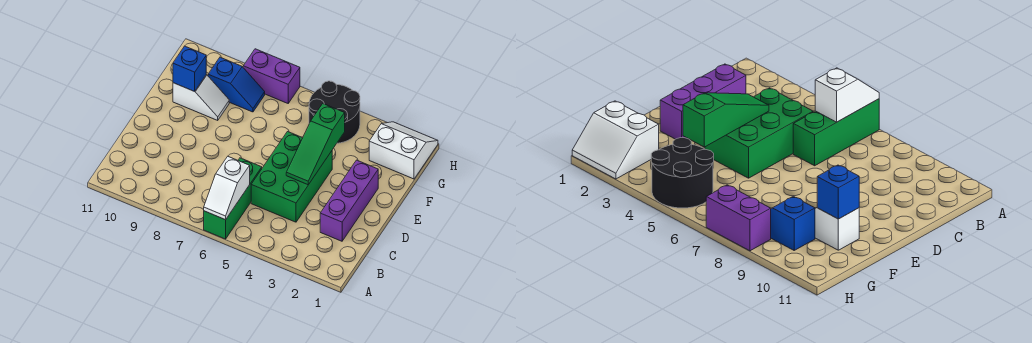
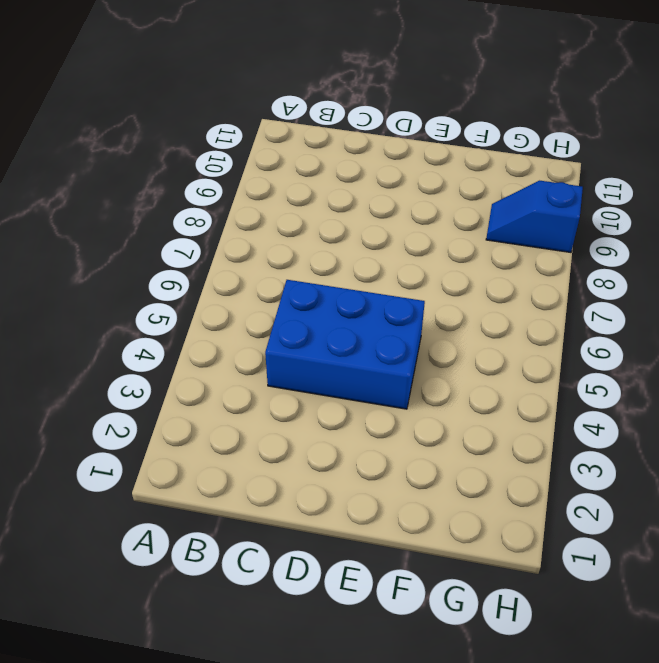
blue brick C4:E5 level 1 -> green brick C4:E5 level 1
blue slope G9:H9 level 1 top H -> blue slope G8:G9 level 1 top 9
none -> green brick A6:C6 level 1
none -> purple brick C2:E2 level 1

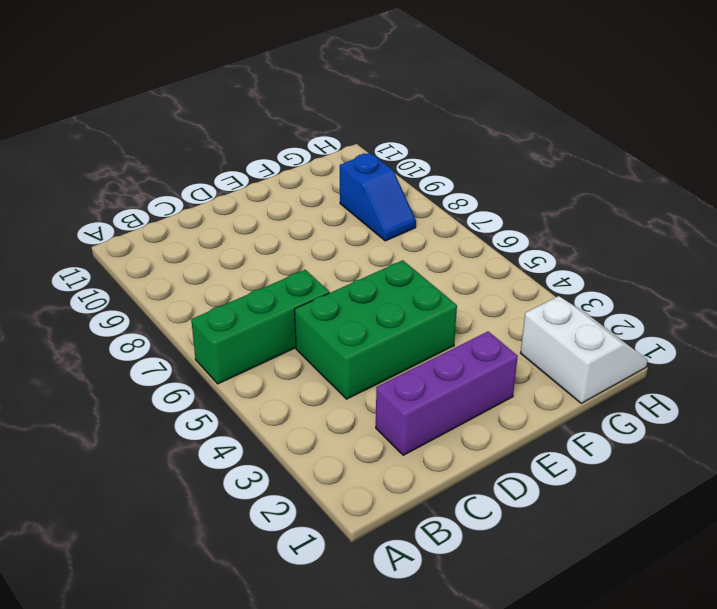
none -> white slope F9:F10 level 1 top 10
none -> black round brick G4:H5 level 1

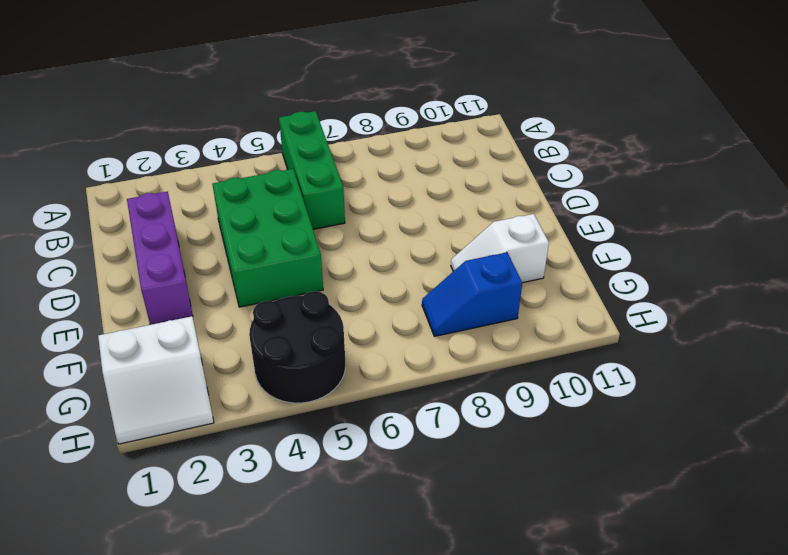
none -> purple brick H7:H8 level 1
none -> white slope A6:B6 level 2 top B

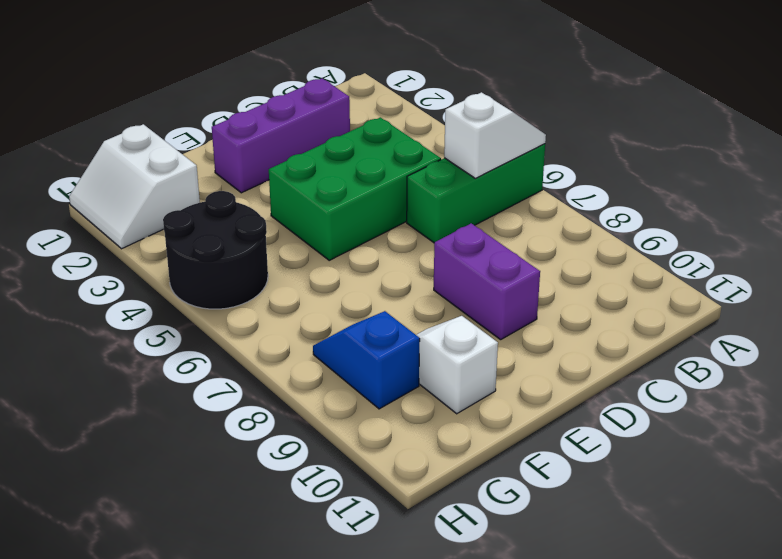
purple brick D8:D9 level 1 -> purple brick H7:H8 level 1
none -> green slope D4:F4 level 2 top F
none -> blue brick F10 level 2

